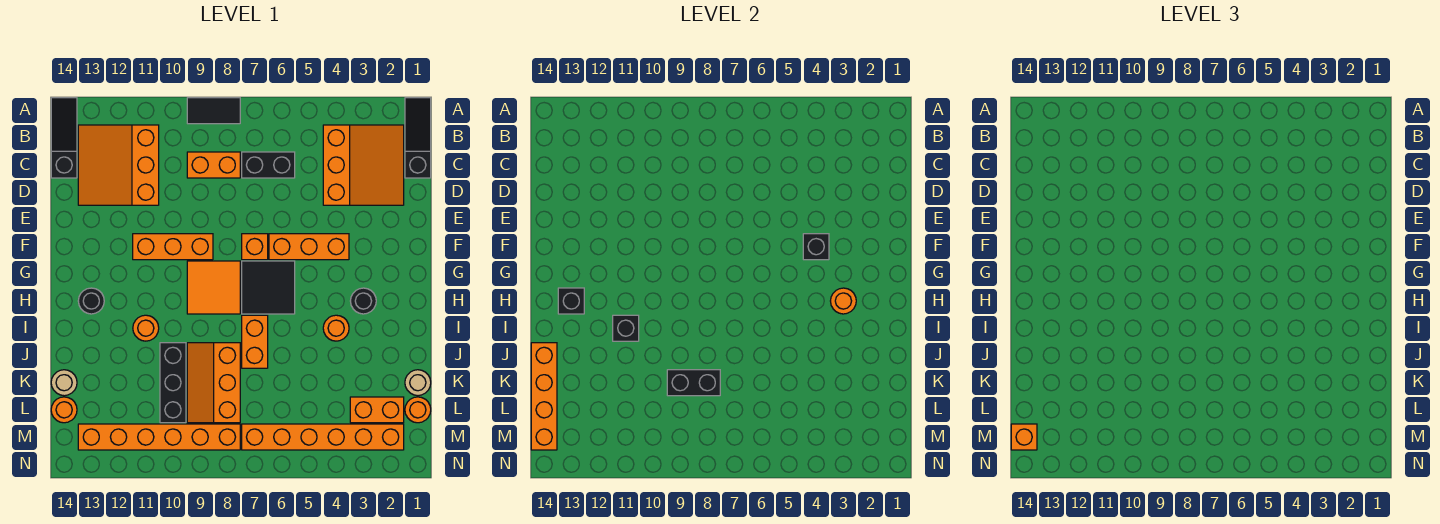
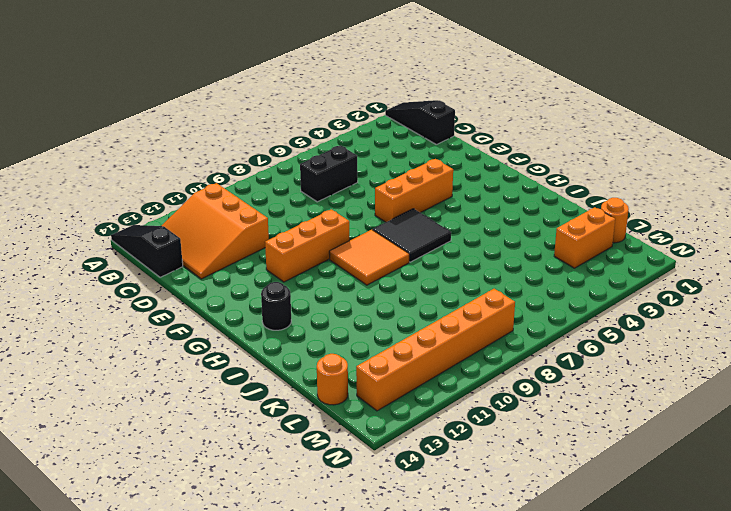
none -> black tile A8:A9 level 1
none -> orange slope B2:D4 level 1 top 4
none -> orange brick C8:C9 level 1
none -> orange brick F7 level 1

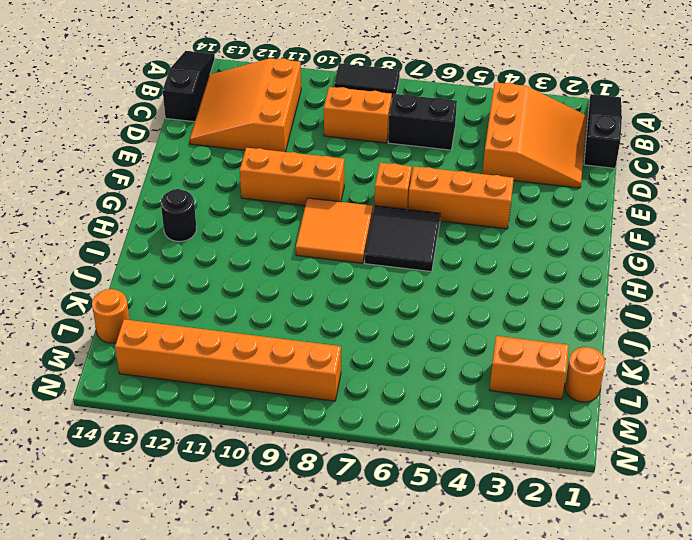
none -> black round brick H3 level 1
none -> orange round brick I4 level 1
none -> orange brick I7:J7 level 1
none -> orange round brick I11 level 1

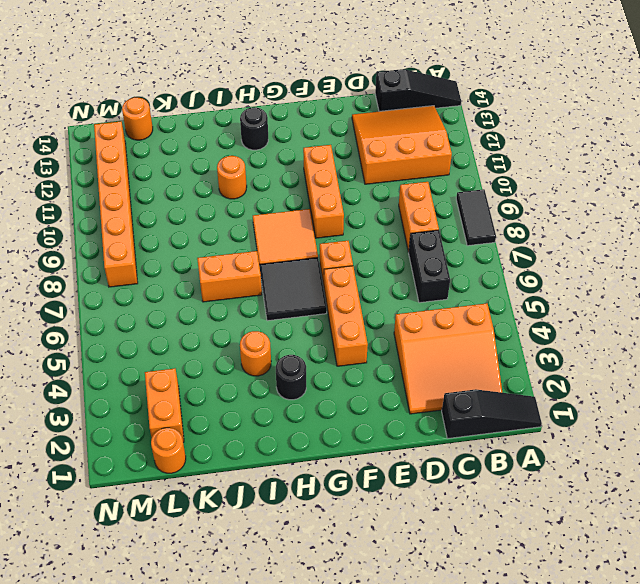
none -> orange slope J8:L9 level 1 top 8
none -> black brick J10:L10 level 1
none -> tan round brick K1 level 1
none -> tan round brick K14 level 1

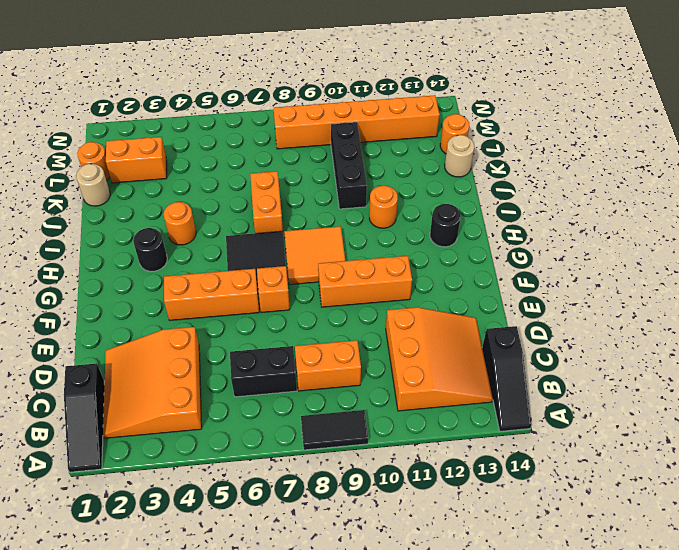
none -> orange slope J8:L9 level 1 top 8
none -> orange brick M2:M7 level 1
none -> black brick F4 level 2
none -> orange round brick H3 level 2

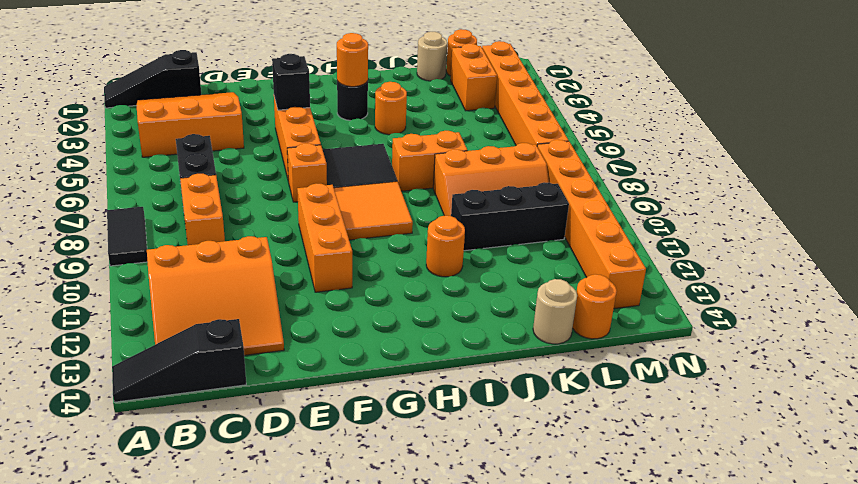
none -> black round brick H13 level 1
none -> black brick H13 level 2
none -> black brick I11 level 2
none -> orange brick J14:M14 level 2

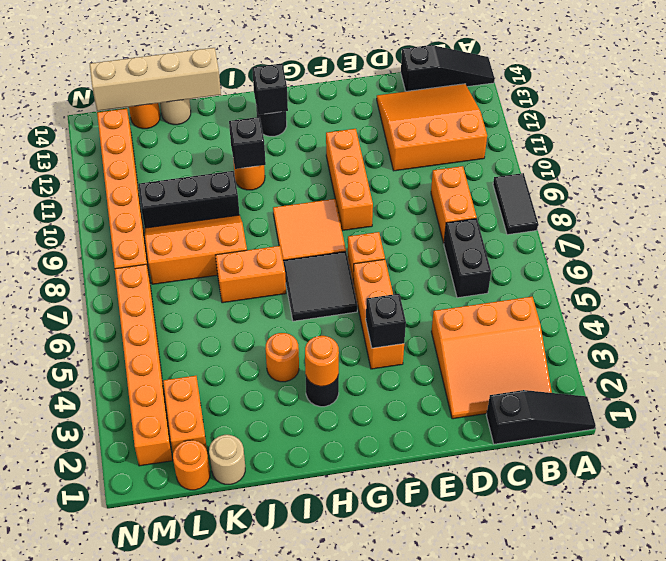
tan brick J14:M14 level 2 -> orange brick J14:M14 level 2
none -> black brick K8:K9 level 2
none -> orange brick M14 level 3

